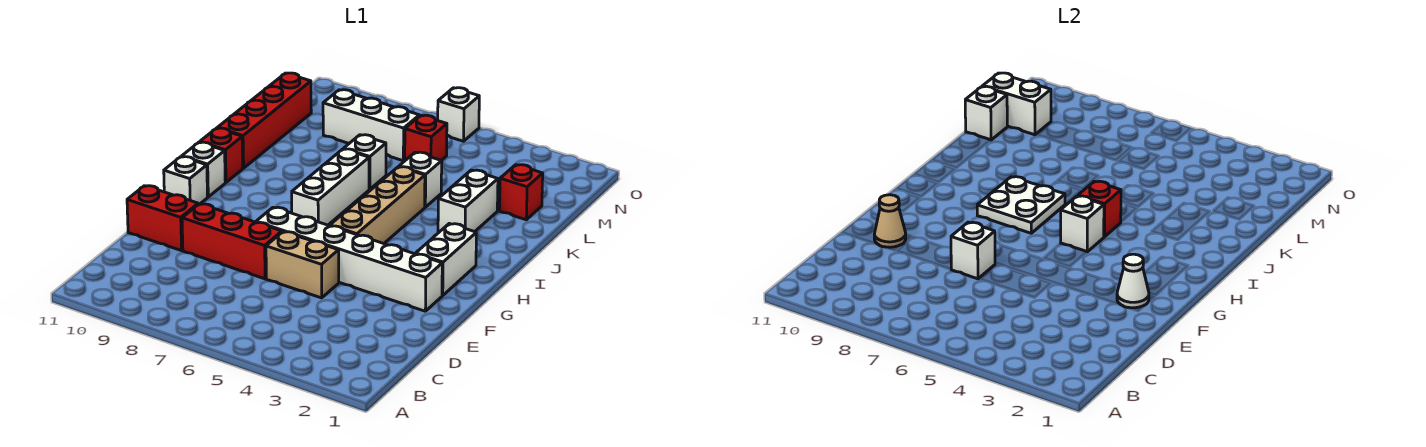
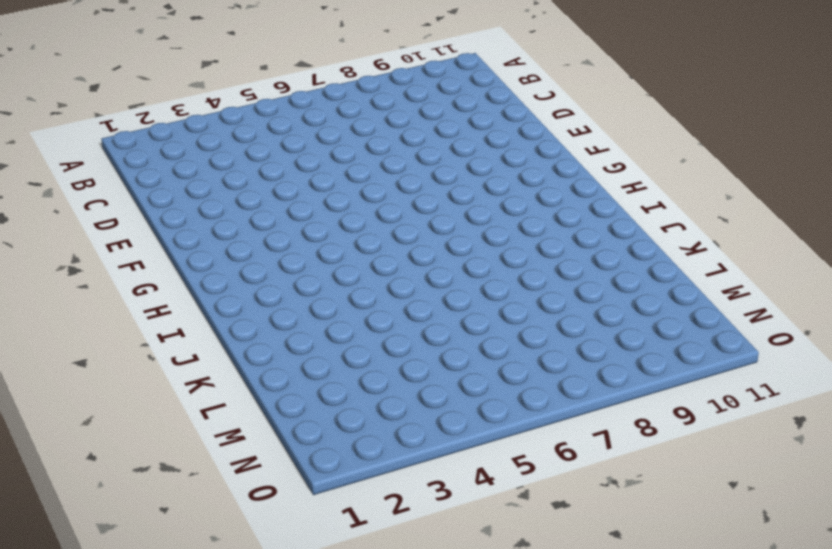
none -> tan brick E5:E6 level 1
none -> red brick E7:E9 level 1
none -> red brick E10:E11 level 1

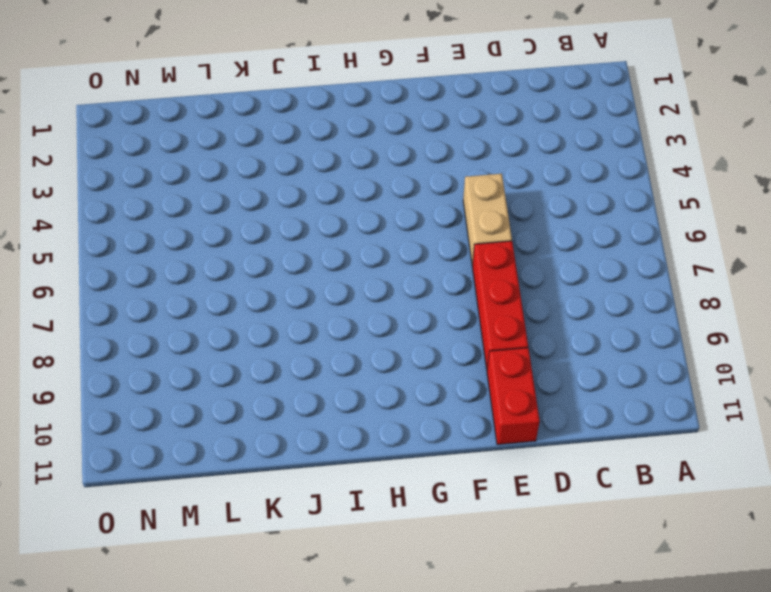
none -> white brick F2:F7 level 1
none -> white brick G2:H2 level 1
none -> tan brick G5:J5 level 1

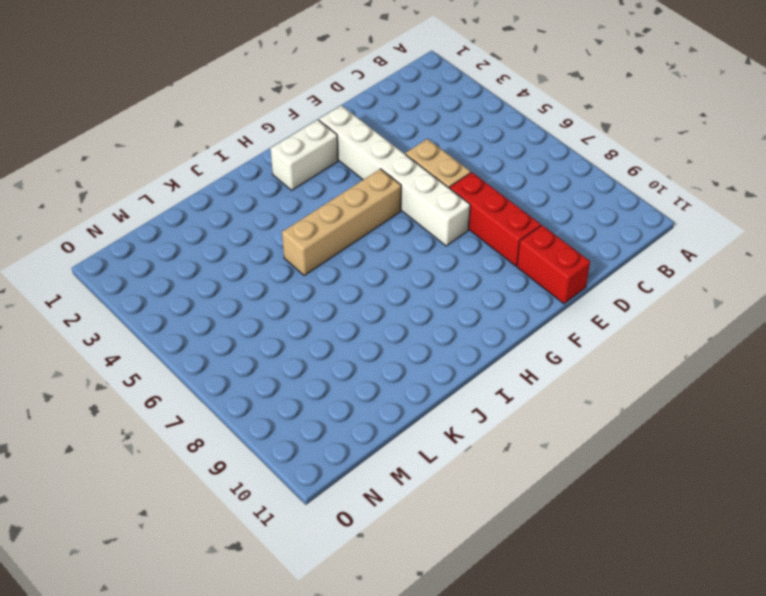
none -> white brick G11 level 1
none -> white brick H7:J7 level 1
none -> white brick H11 level 1

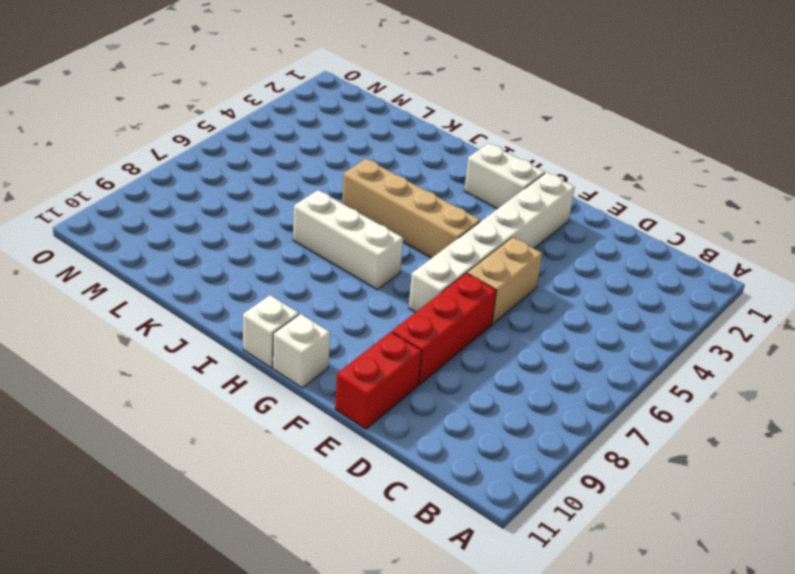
none -> red brick I11 level 1
none -> white brick J3:K3 level 1
none -> red brick J11:M11 level 1

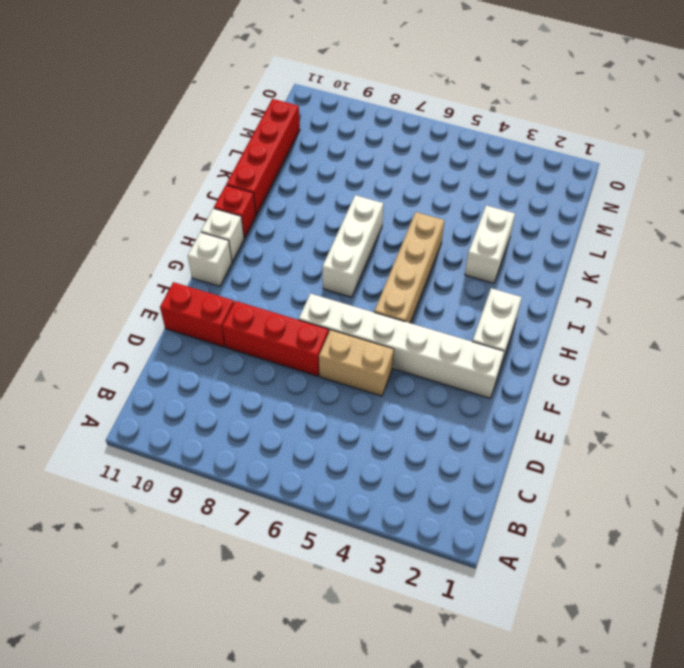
none -> white brick K5 level 1
none -> white brick K7 level 1
none -> red brick L2 level 1

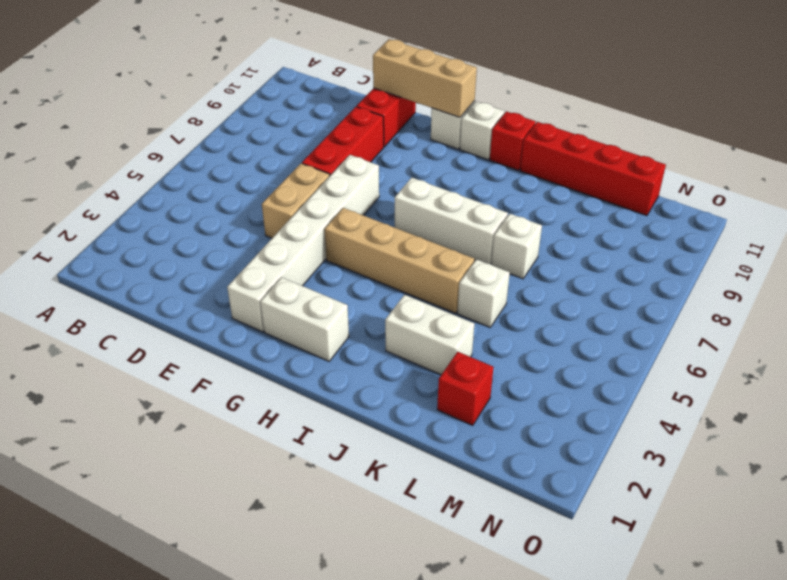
tan brick E11:G11 level 2 -> none
none -> red brick M6 level 1
none -> white brick M7:M9 level 1
none -> white brick O6 level 1

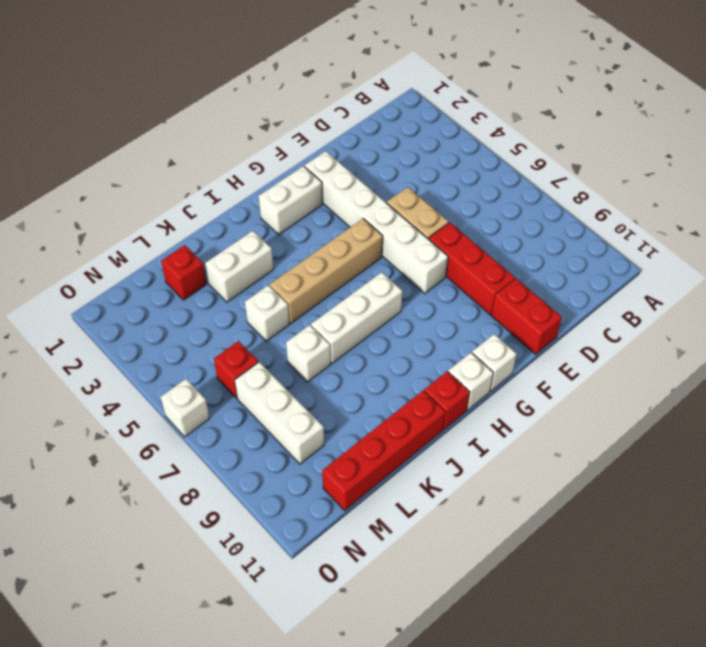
none -> white brick E7 level 2
none -> tan cone E10 level 2
none -> white cone F2 level 2

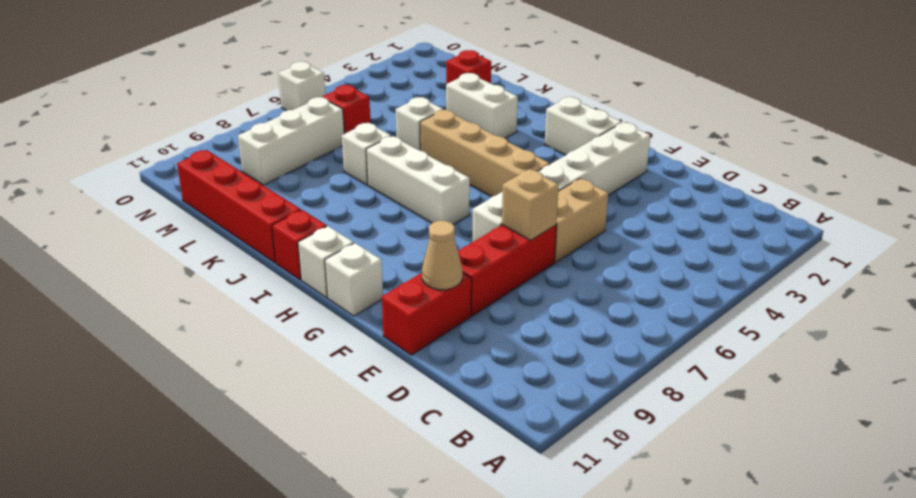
tan brick E7 level 2 -> white brick E7 level 2
none -> white cone F2 level 2
none -> white brick H5 level 2
none -> white plate H7:I8 level 2

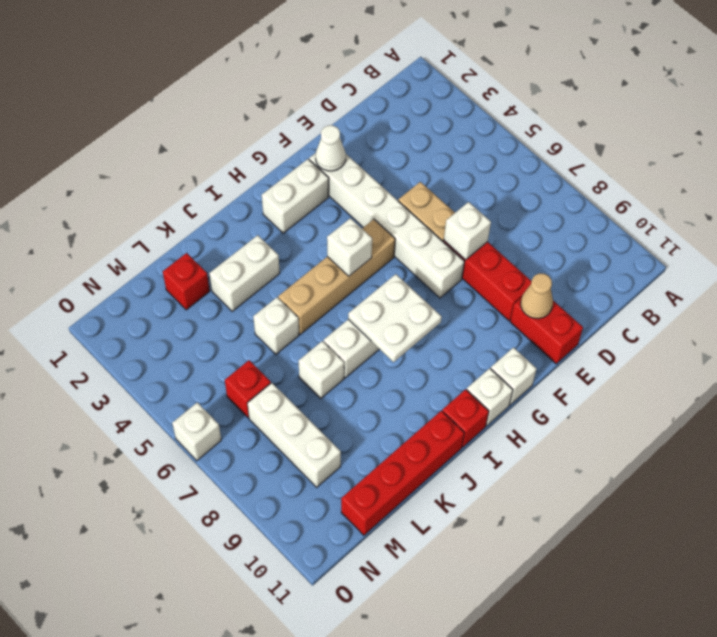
none -> red brick I5 level 2
none -> white brick L11 level 2
none -> white brick M10:M11 level 2

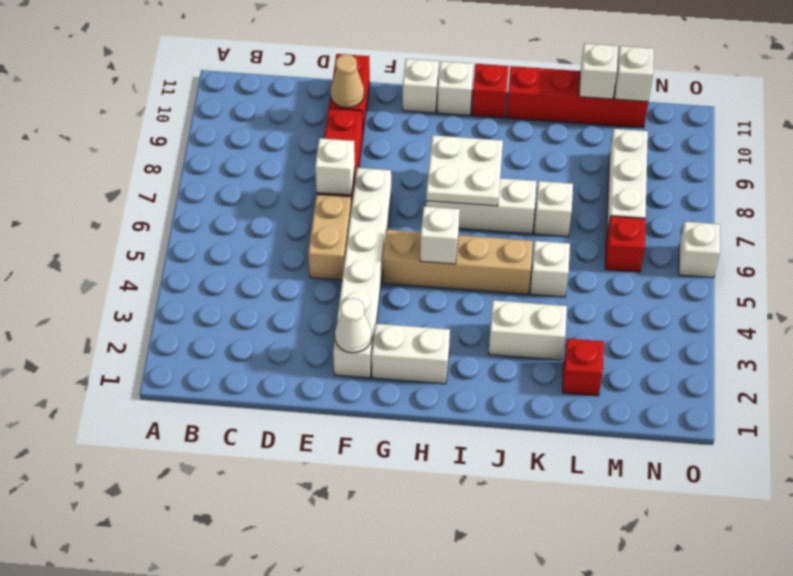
white brick M11 level 2 -> white brick M10:M11 level 2
none -> red brick I5 level 2

